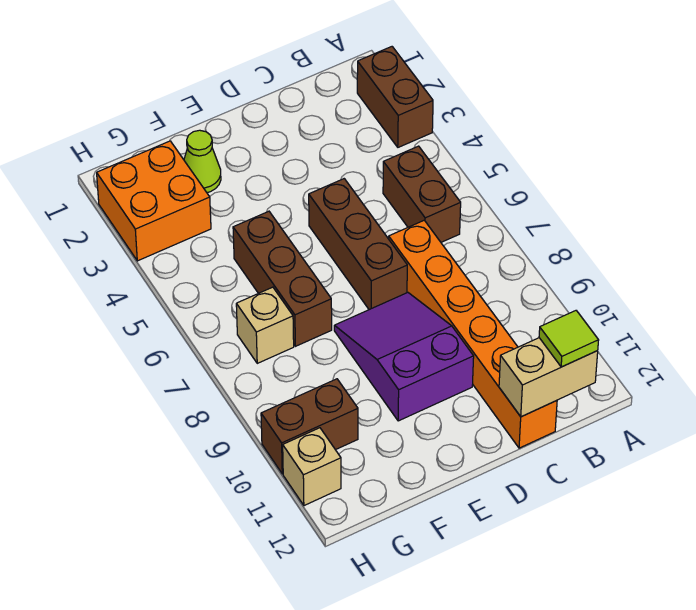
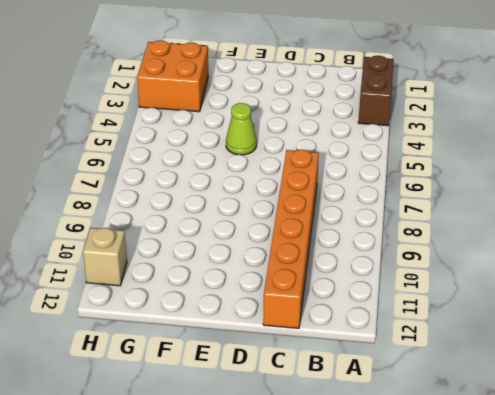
lime cone E5 level 1 -> lime cone F2 level 1
none -> brown brick B5:B6 level 1
none -> brown brick D5:D7 level 1
none -> purple slope D8:E10 level 1 top 10

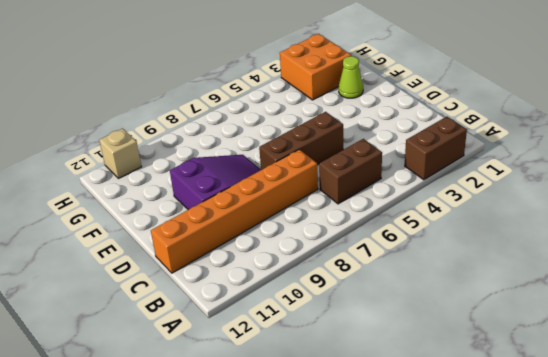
none -> brown brick F5:F7 level 1
none -> tan brick G7 level 1
none -> brown brick G10:H10 level 1

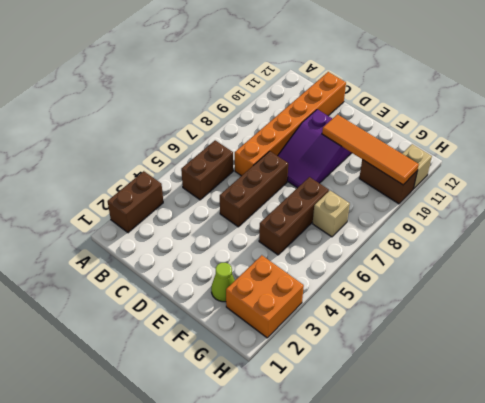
orange tile E10:H10 level 2 -> none
none -> tan brick B12:C12 level 2
none -> lime tile B12 level 3

